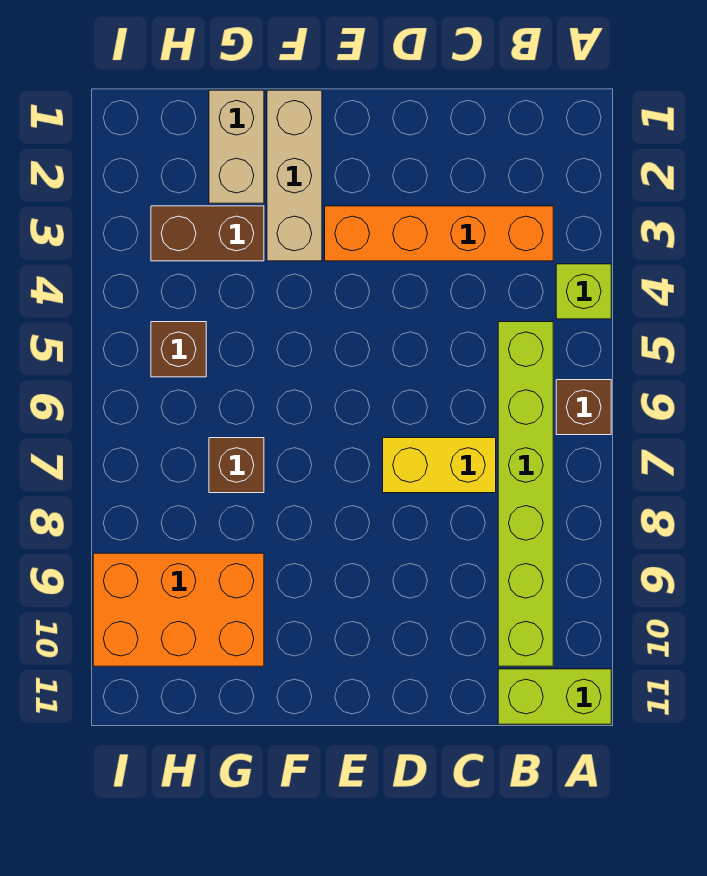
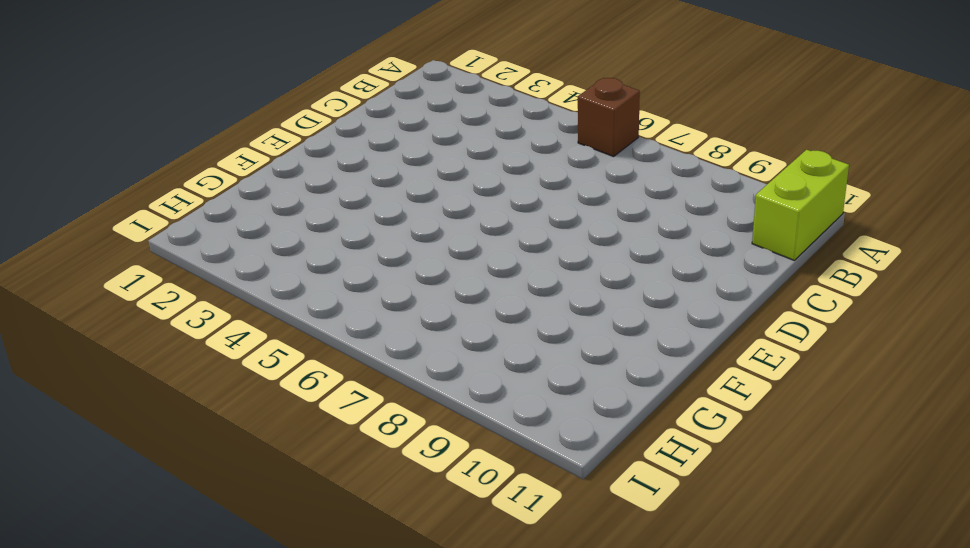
none -> lime brick A4 level 1
none -> orange brick B3:E3 level 1
none -> lime brick B5:B10 level 1

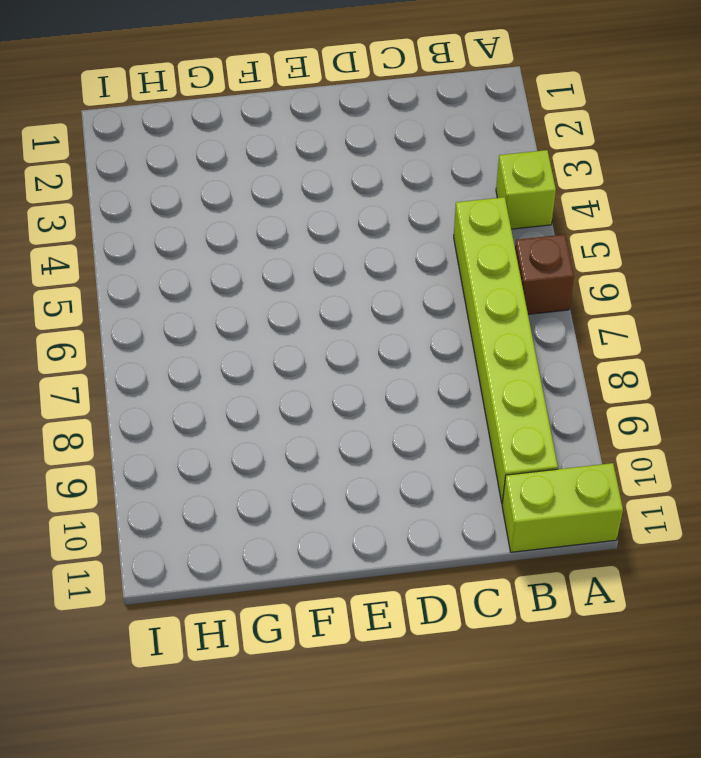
none -> orange brick B3:E3 level 1
none -> yellow brick C7:D7 level 1
none -> tan brick F1:F3 level 1

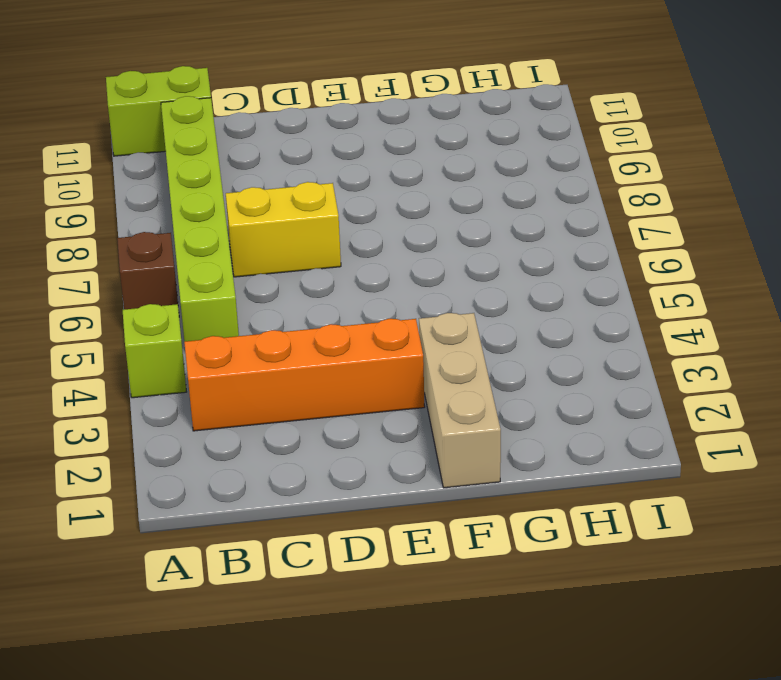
none -> tan brick G1:G2 level 1
none -> brown brick G3:H3 level 1
none -> brown brick G7 level 1

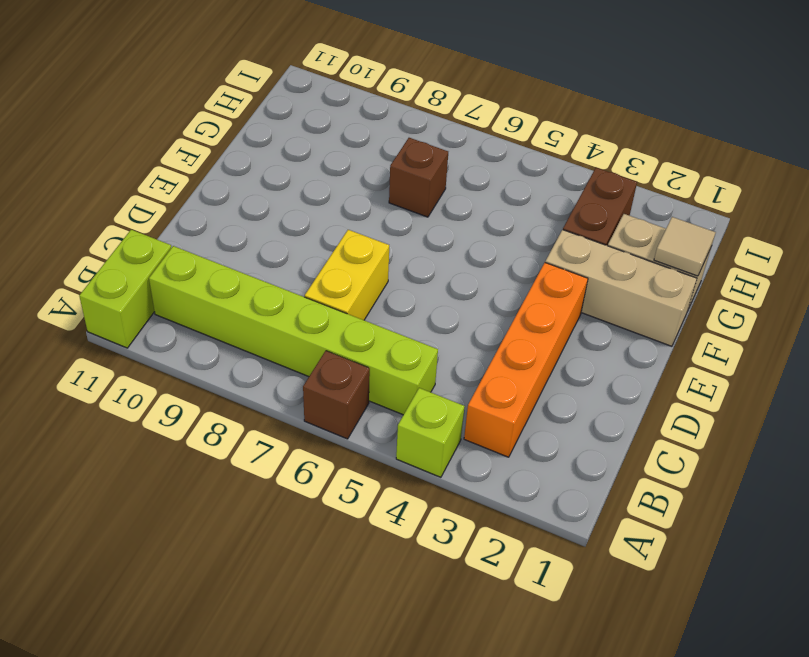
tan tile G1 level 2 -> none
none -> orange brick G9:I10 level 1
none -> brown brick H5 level 1

